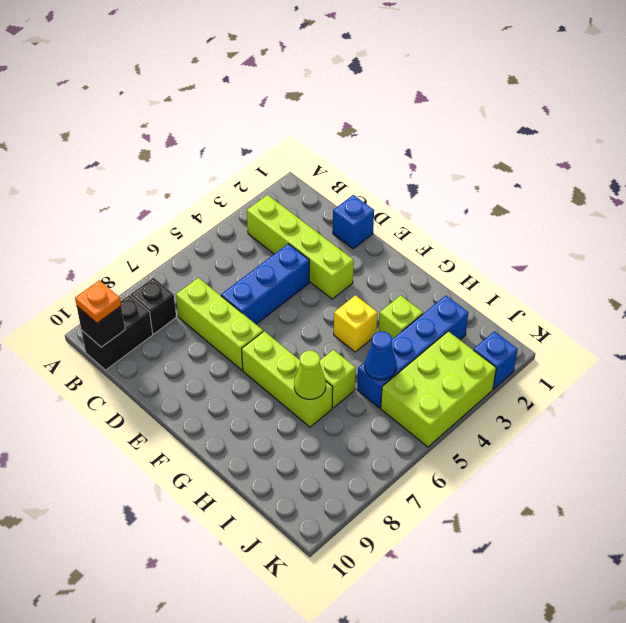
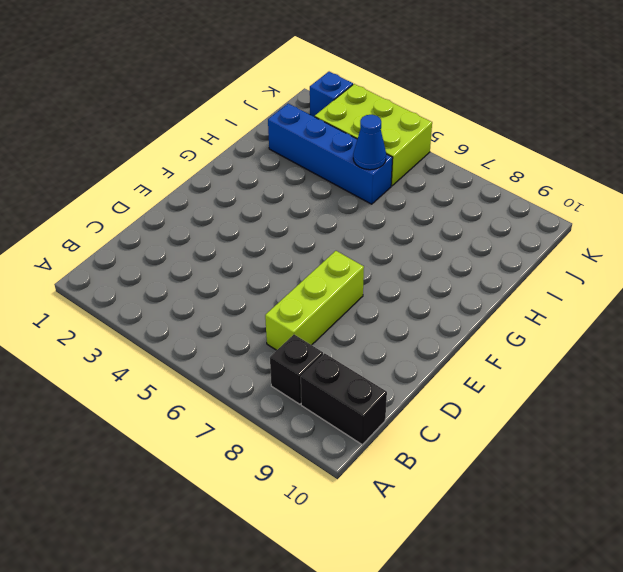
none -> lime brick B3:E3 level 1
none -> blue brick D1 level 1
none -> blue brick D4:D6 level 1

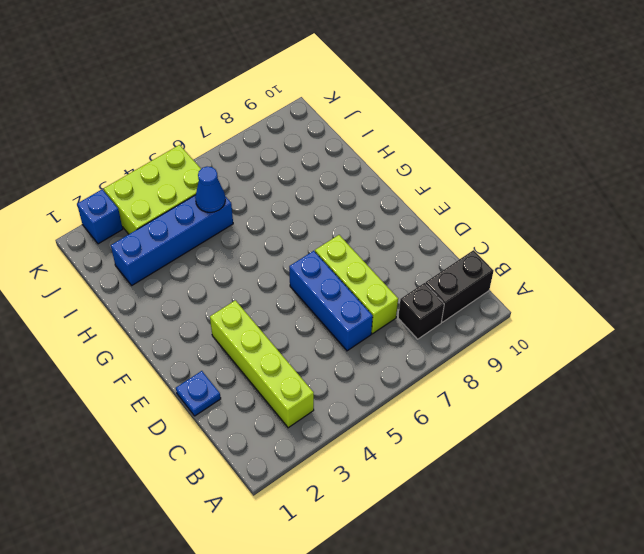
blue brick C6:E6 level 1 -> blue brick D4:D6 level 1
blue plate D1 level 1 -> blue brick D1 level 1
none -> lime brick F7:H7 level 1
none -> yellow brick G4 level 1
none -> lime brick H3 level 1

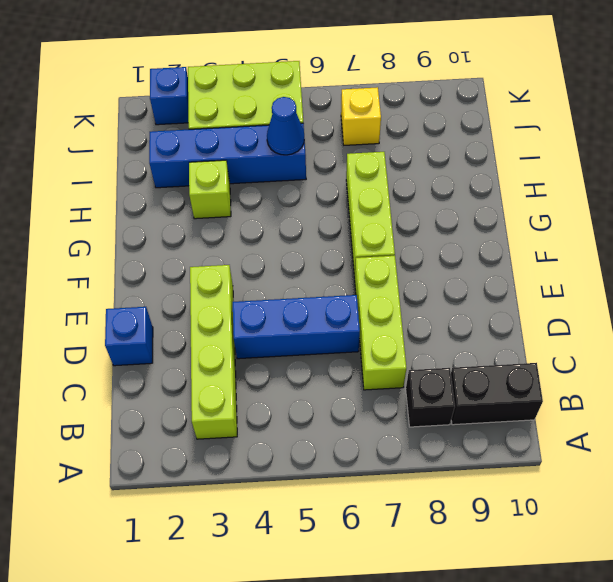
yellow brick J7 level 1 -> yellow brick G4 level 1
none -> lime brick H6 level 1
none -> black brick B10 level 2
none -> lime cone H7 level 2

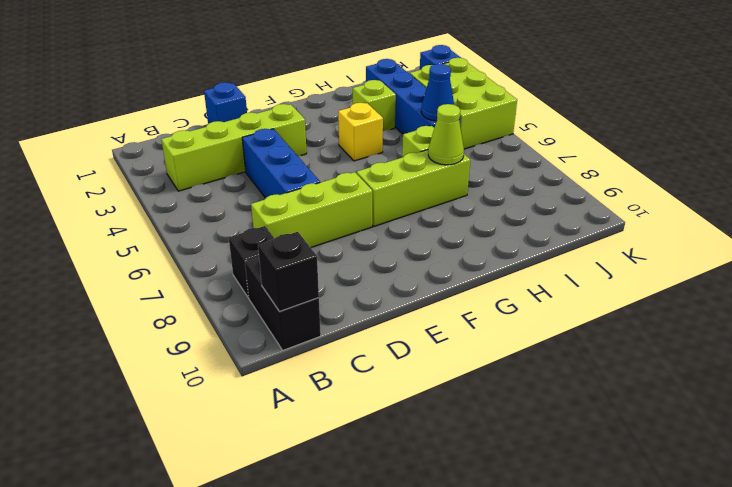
none -> orange plate B10 level 3

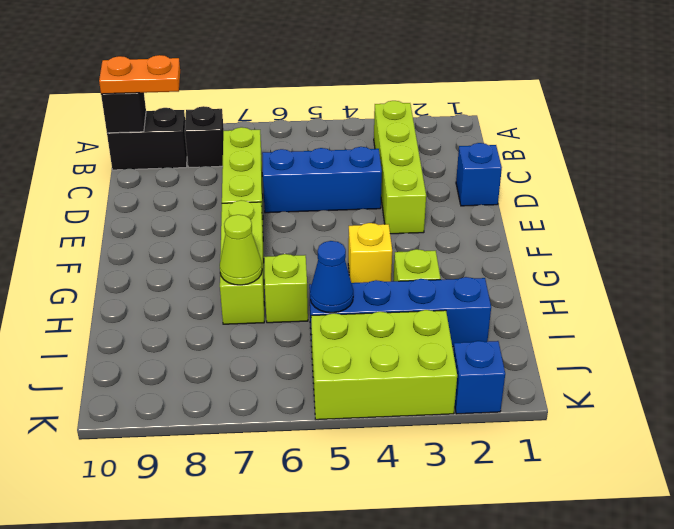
orange plate B9:B10 level 3 -> orange plate B10 level 3

